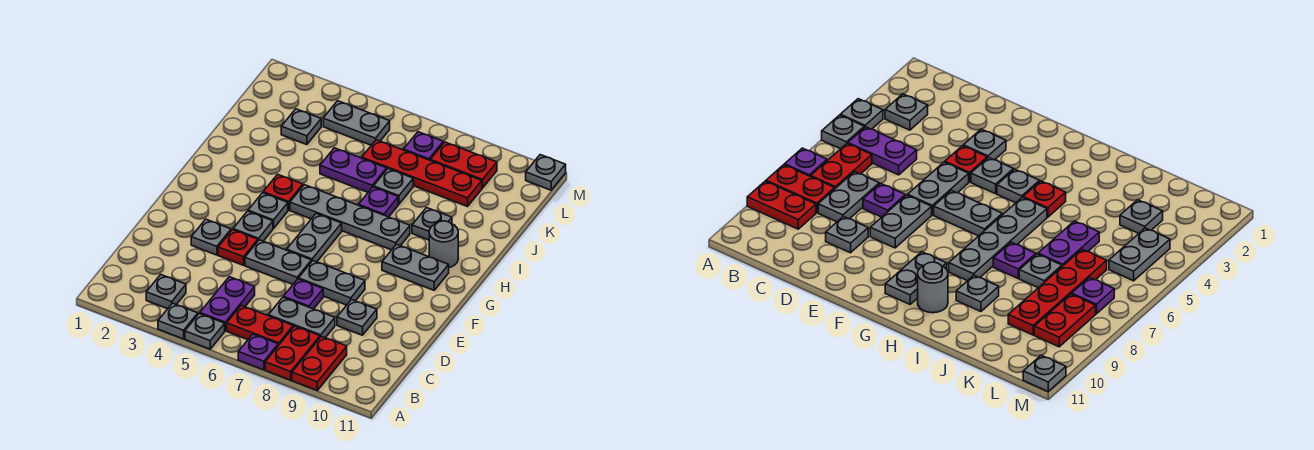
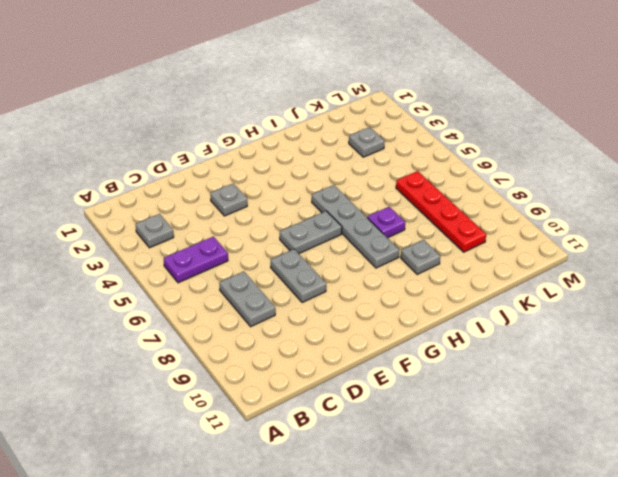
none -> grey plate A4 level 1
none -> grey plate A5 level 1
none -> purple plate A7 level 1
none -> red plate A8:B8 level 1

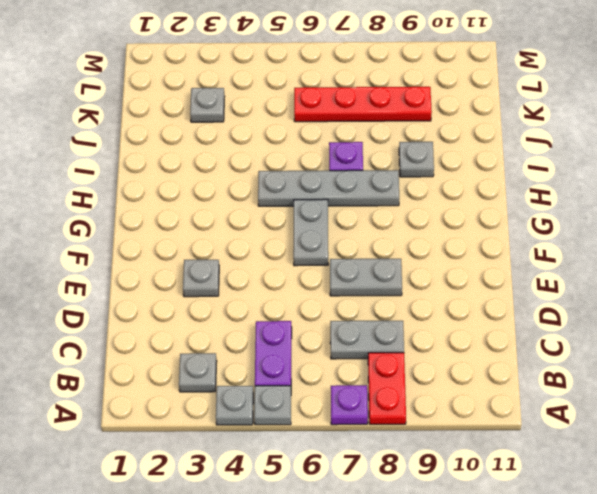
none -> red plate A9:B9 level 1
none -> red plate B6:B7 level 1
none -> purple plate D7 level 1
none -> grey plate D9 level 1

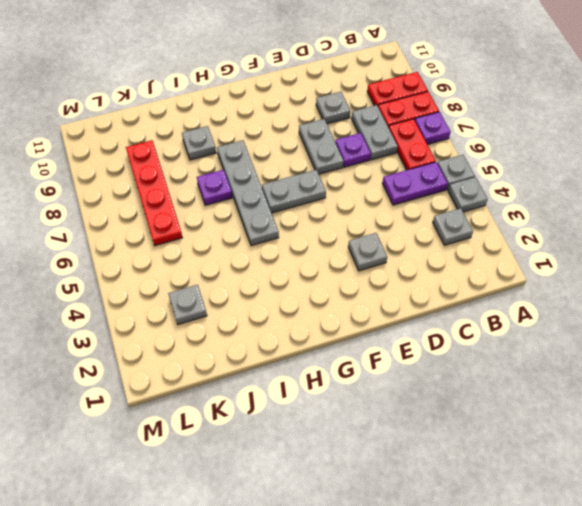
none -> red plate E4 level 1
none -> grey plate E5:E6 level 1
none -> grey plate F4 level 1
none -> grey plate G4 level 1

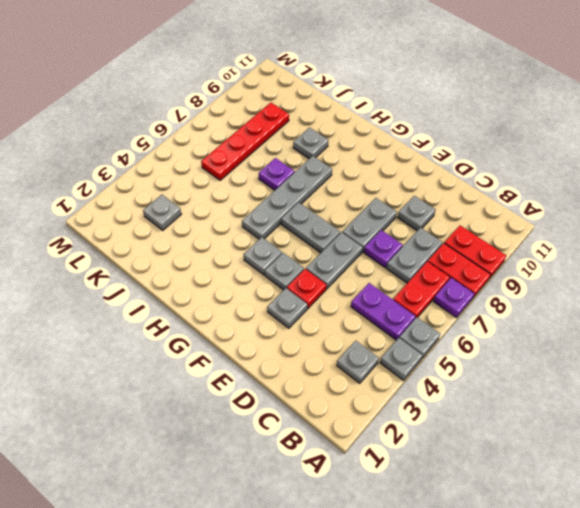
none -> grey plate G9:G10 level 1
none -> red plate H4 level 1
none -> grey round brick H10 level 1
none -> purple plate J5:J6 level 1

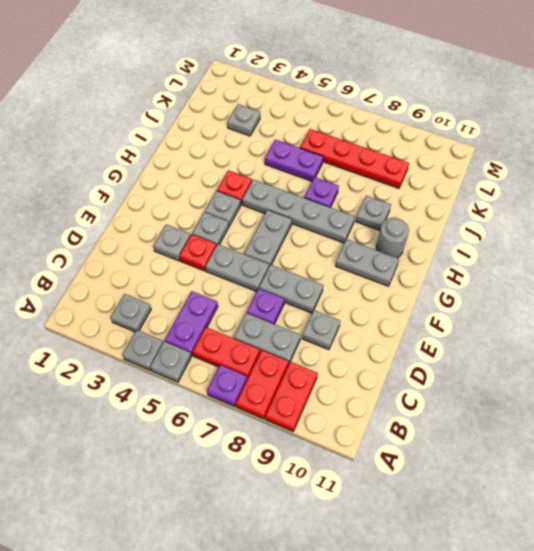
none -> grey plate J7 level 1
none -> grey plate L4:L5 level 1
none -> purple plate L7 level 1
none -> red plate L8:L9 level 1

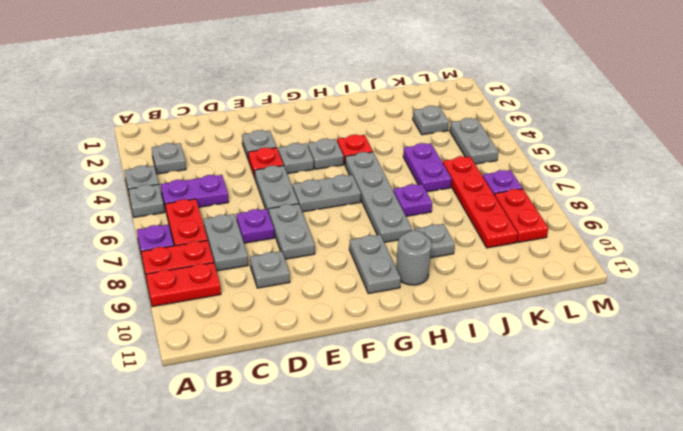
none -> grey plate J7 level 1
none -> grey plate M11 level 1

